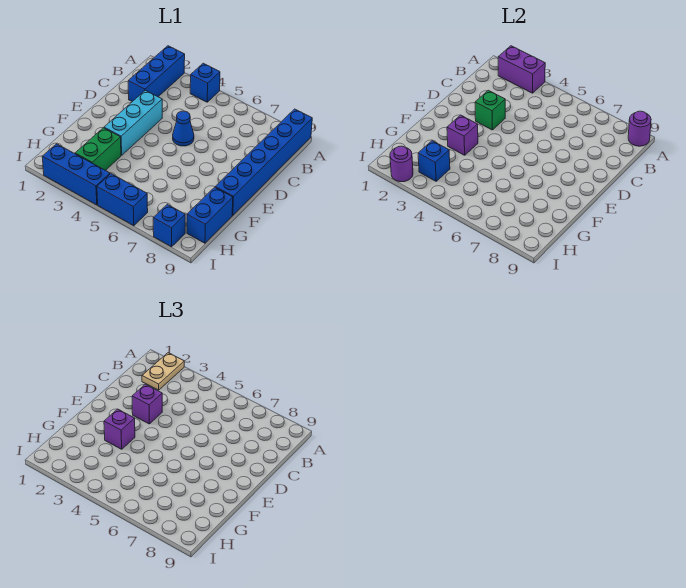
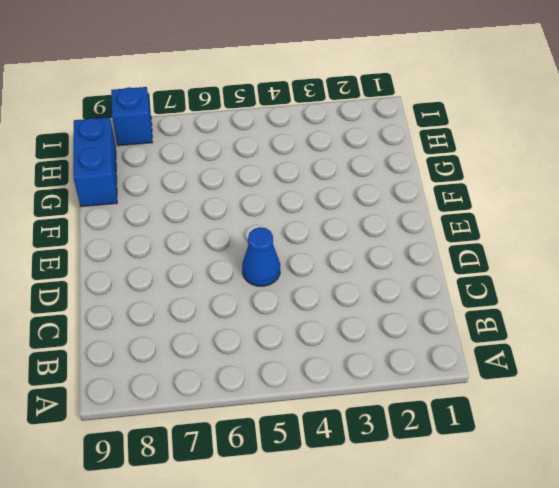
none -> blue brick A2:C2 level 1
none -> blue brick A4 level 1
none -> blue brick A9:F9 level 1

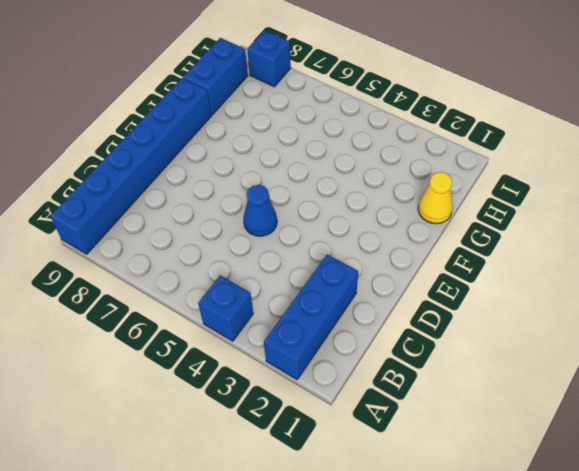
yellow cone G1 level 1 -> none
none -> cyan brick D3:F3 level 1
none -> green brick G3:H3 level 1
none -> blue brick I2:I4 level 1

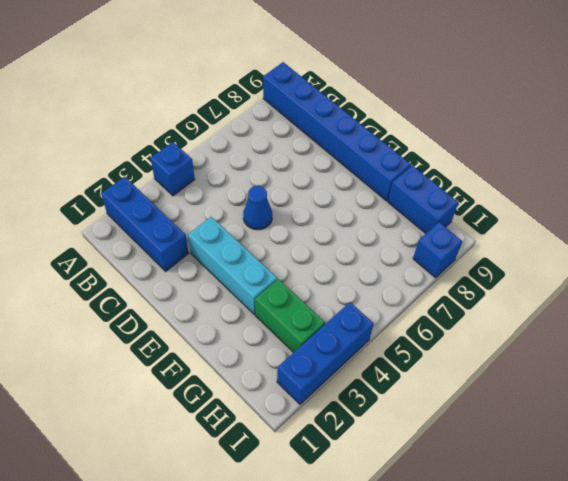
none -> blue brick I5:I6 level 1
none -> purple brick A2:A3 level 2
none -> purple round brick A9 level 2

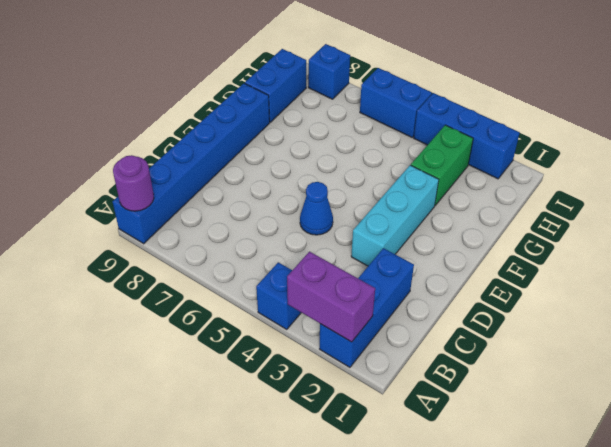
none -> green brick D3 level 2
none -> purple brick F3 level 2
none -> blue brick H3 level 2

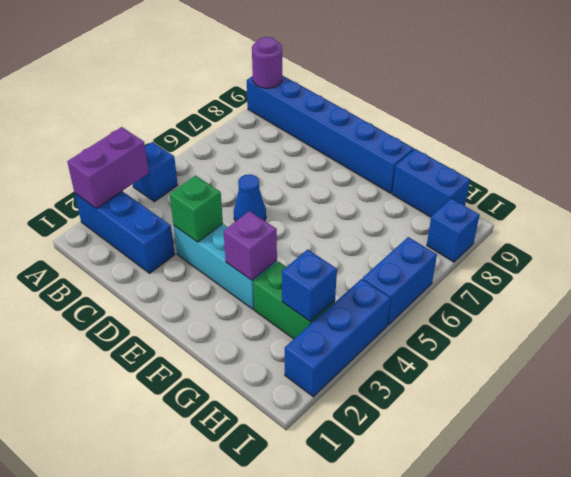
none -> purple round brick I2 level 2
none -> tan plate A2:B2 level 3
none -> purple brick D3 level 3

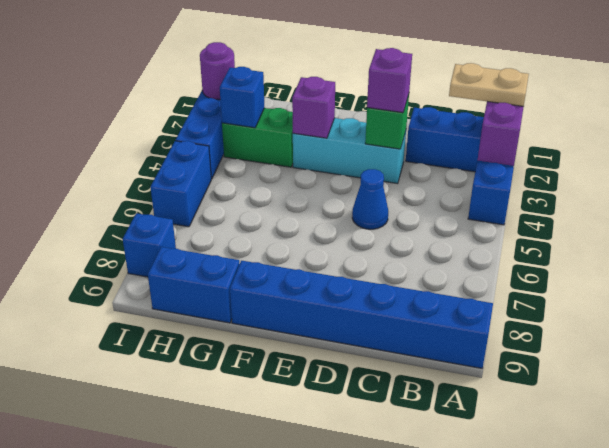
none -> purple round brick A9 level 2
none -> purple brick F3 level 3

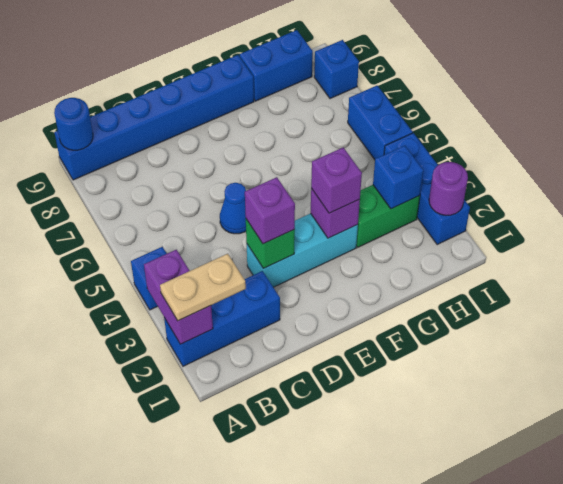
blue round brick A9 level 2 -> purple round brick A9 level 2

